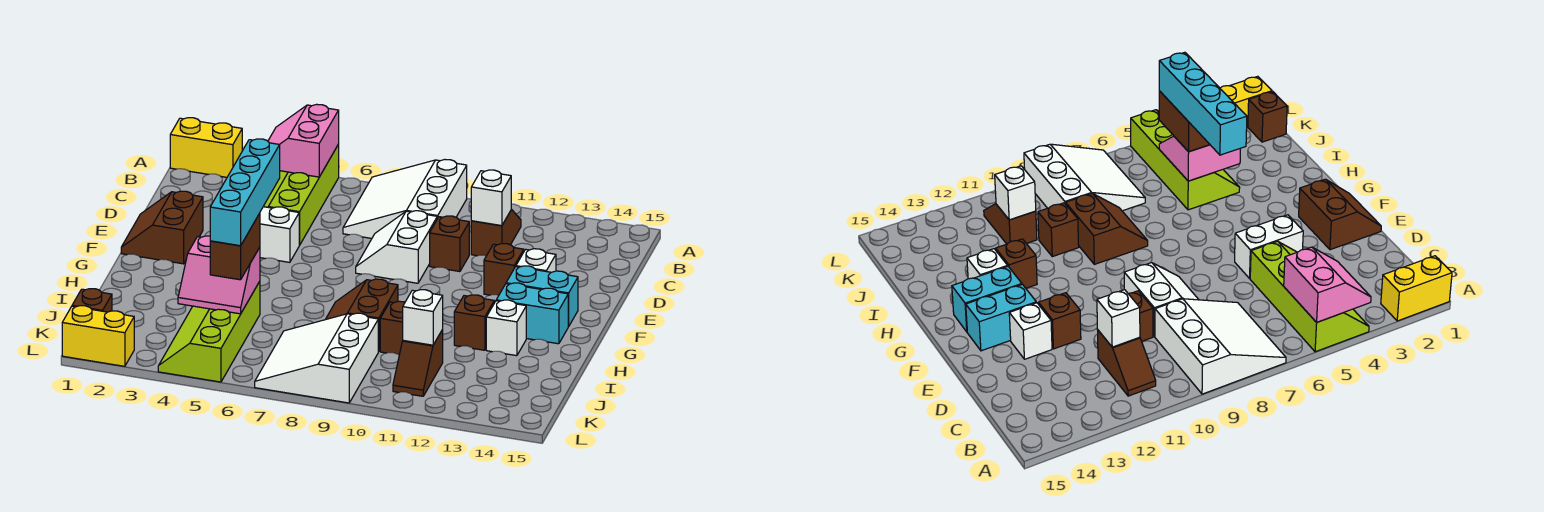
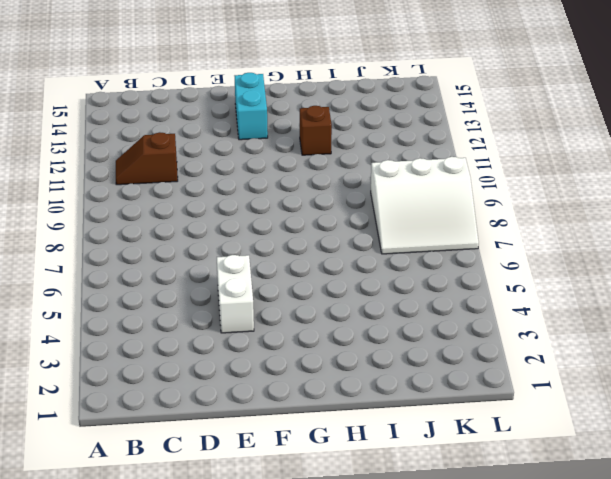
none -> yellow brick A1:A2 level 1
none -> lime slope A4:D5 level 1 top 5
none -> white slope A7:C9 level 1 top 9

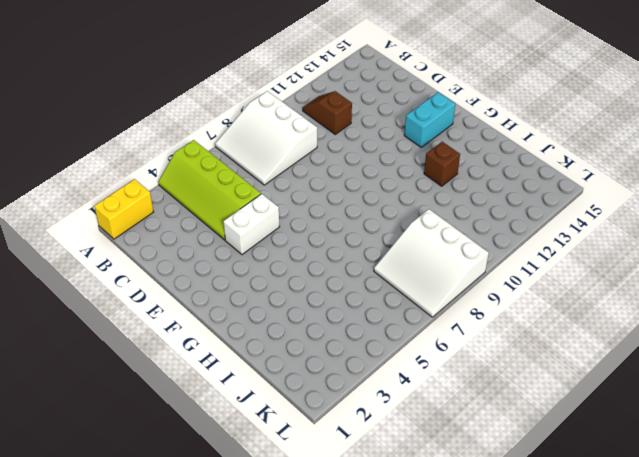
none -> white slope D8:E9 level 1 top 9
none -> brown brick D10 level 1
none -> brown slope E1:F2 level 1 top 2

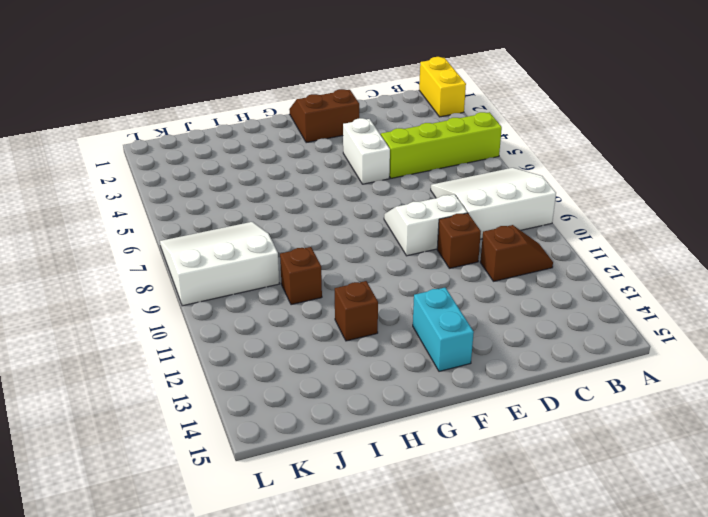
none -> brown brick E12 level 1
none -> white brick E13 level 1
none -> cyan brick G13:G14 level 1

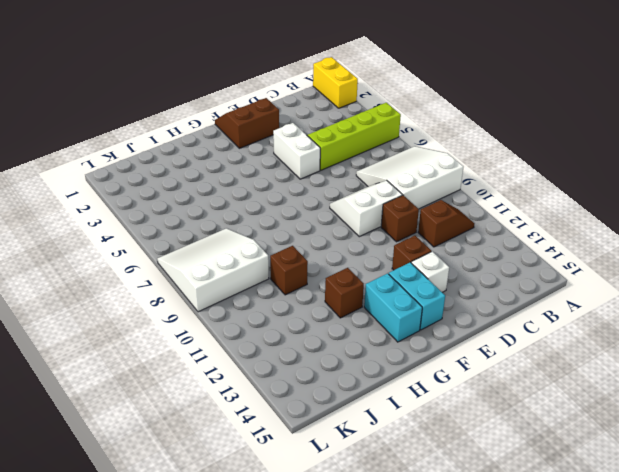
none -> brown slope H8:I9 level 1 top 9
none -> white brick H13 level 1
none -> lime slope I4:L5 level 1 top 5

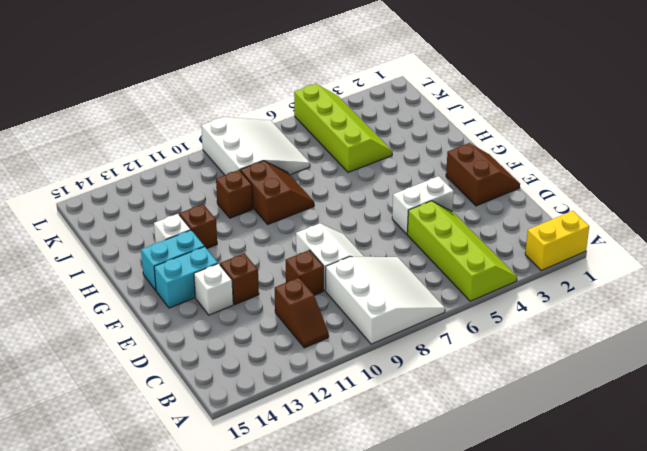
none -> brown slope J11:K11 level 1 top J
none -> brown brick K1 level 1
none -> yellow brick L1:L2 level 1

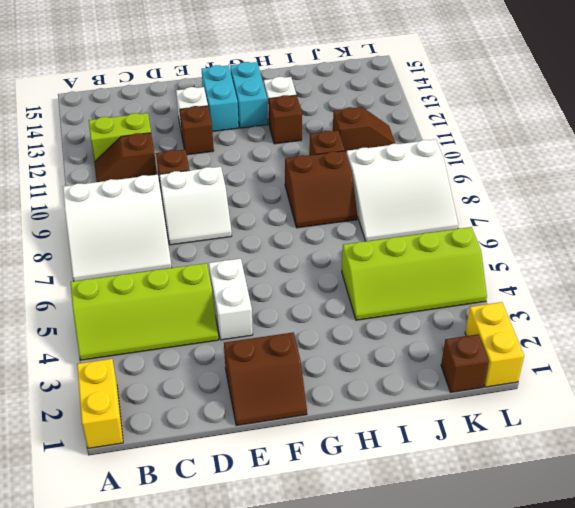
lime brick B12:C12 level 1 -> none
none -> pink slope A4:B5 level 2 top 5
none -> white brick C11 level 2
none -> pink slope I4:J5 level 2 top I

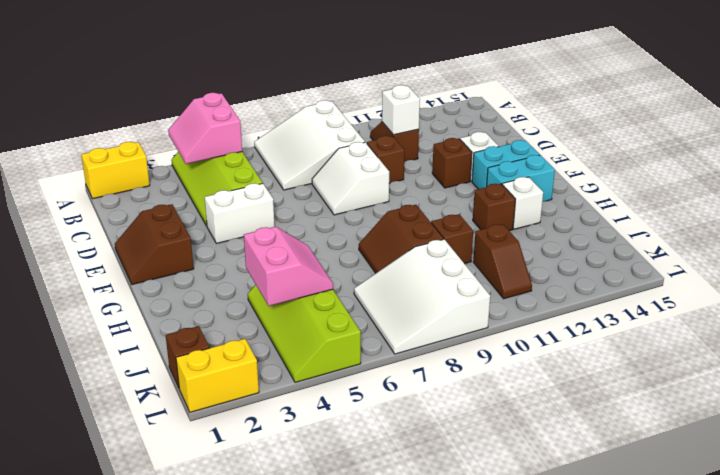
pink slope I4:J5 level 2 top 4 -> pink slope I4:J5 level 2 top I
none -> white brick J11 level 2
none -> brown brick I5:J5 level 3
none -> cyan brick G5:J5 level 4

